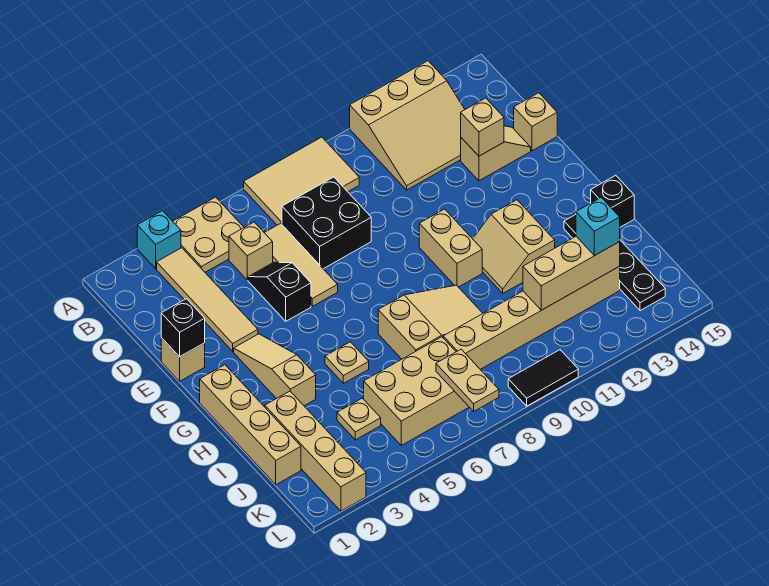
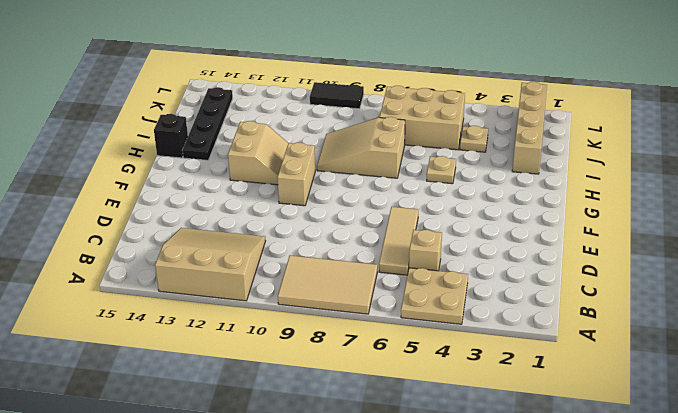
none -> cyan brick A3 level 1
none -> tan tile B3:E3 level 1
none -> black brick C7:D8 level 1
none -> black slope D5:E5 level 1 top E

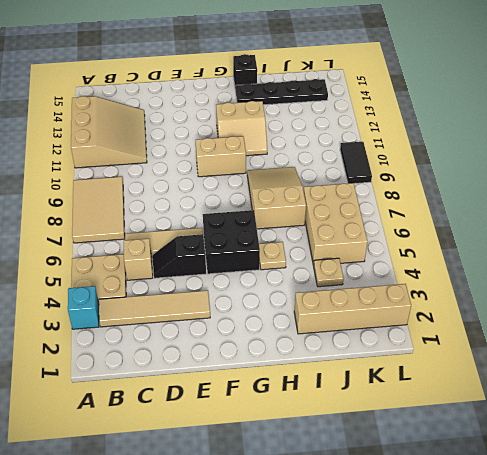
black brick F5:G6 level 1 -> black brick C7:D8 level 1
none -> tan slope D13:D14 level 1 top 13
none -> tan brick D15 level 1
none -> tan brick E1 level 1
none -> tan slope F3:H3 level 1 top H

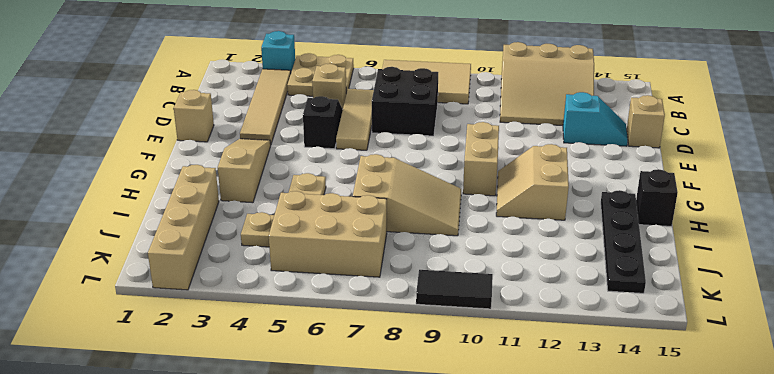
cyan slope D13:D14 level 1 top 13 -> tan slope D13:D14 level 1 top 13
none -> tan brick G1:J1 level 1
none -> tan brick J8:J13 level 1
none -> tan brick D13 level 2
none -> black brick E1 level 2

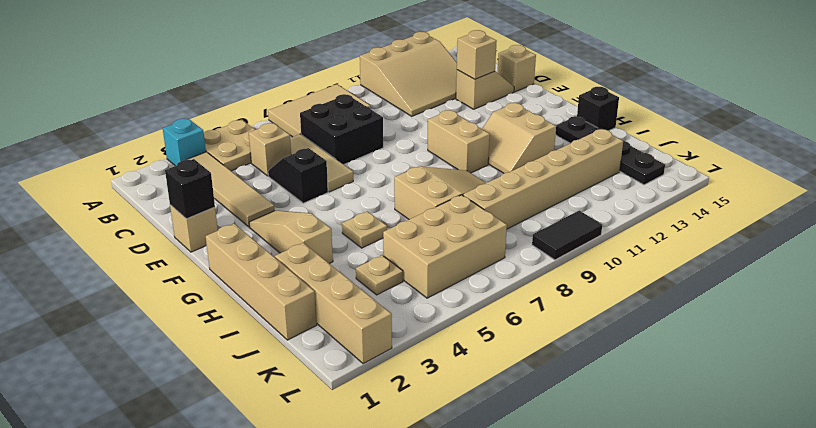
none -> tan brick J11:J13 level 2
none -> tan plate K7:L7 level 2
none -> cyan brick J13 level 3

